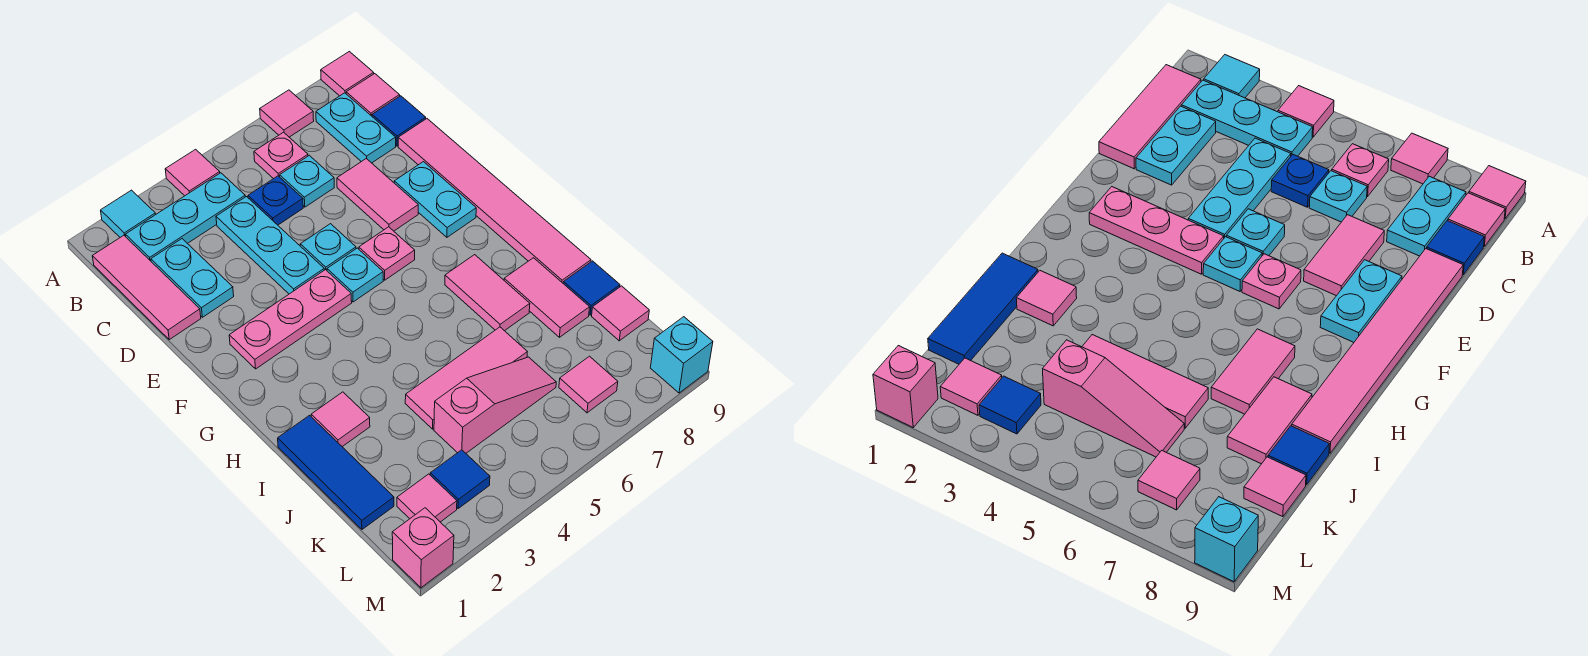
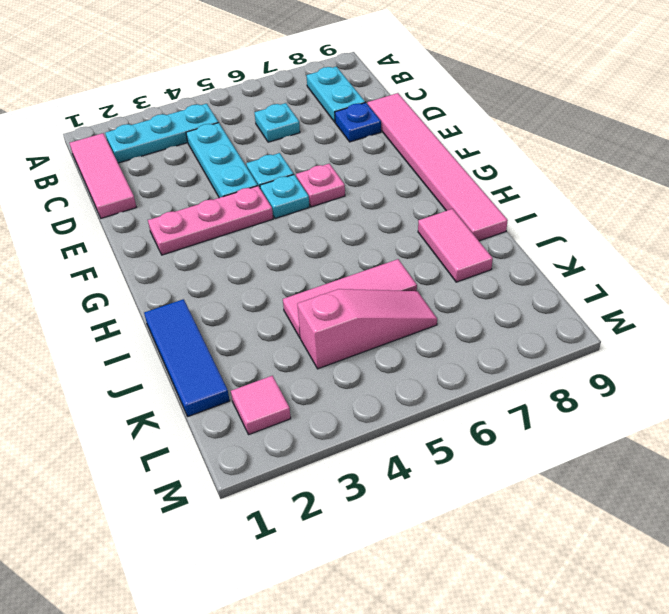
blue plate D8 level 1 -> blue plate C5 level 1
none -> cyan tile A2 level 1
none -> pink tile A4 level 1
none -> pink tile A7 level 1
none -> pink tile A9 level 1

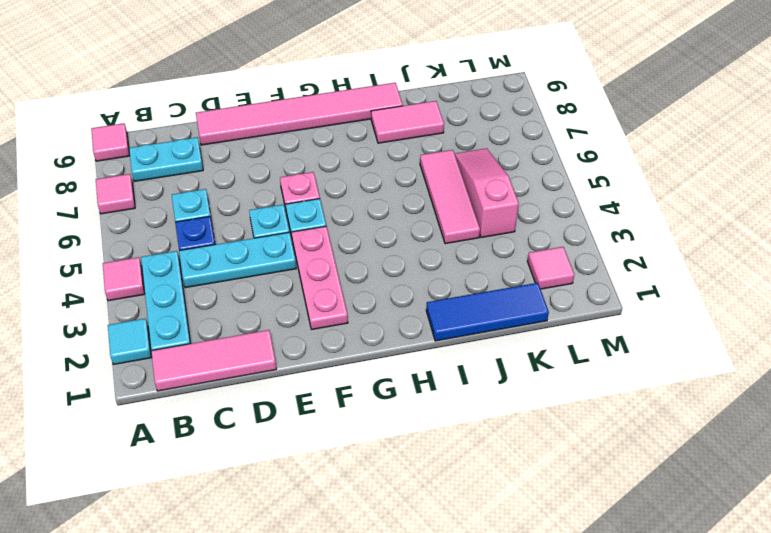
none -> pink plate B6 level 1
none -> pink tile B9 level 1
none -> cyan plate C2:D2 level 1
none -> blue tile C9 level 1

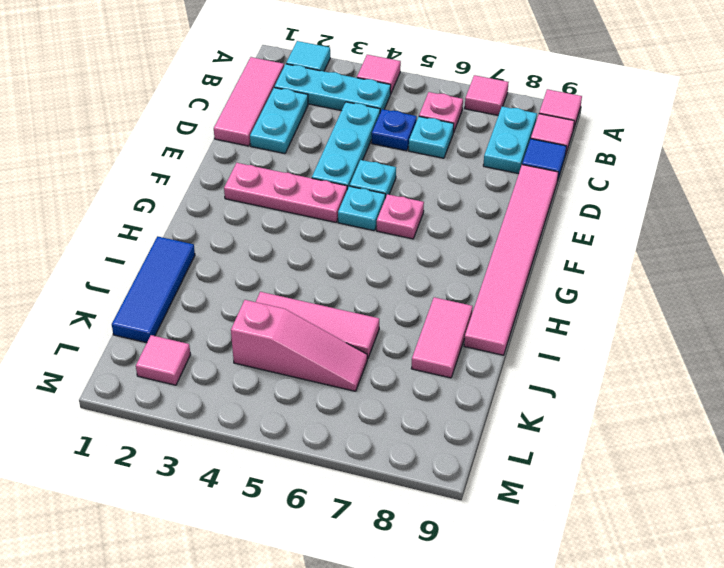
none -> pink tile D7:E7 level 1
none -> cyan plate E8:F8 level 1
none -> pink tile H7:I7 level 1
none -> pink tile I2 level 1

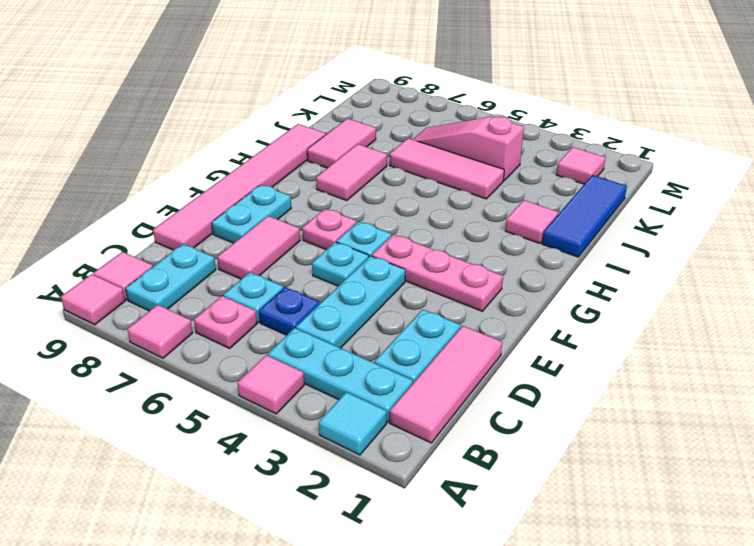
none -> blue tile C9 level 1
none -> blue tile J9 level 1
none -> pink tile K9 level 1
none -> blue tile L3 level 1

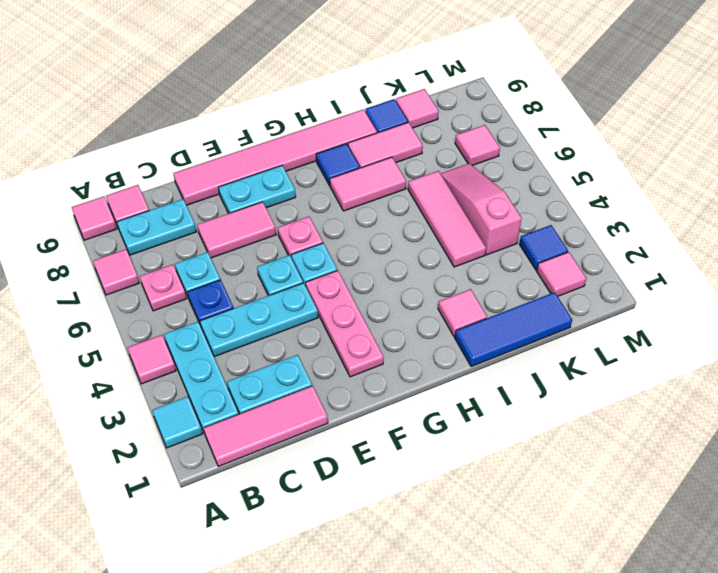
blue tile H8 level 1 -> blue tile C9 level 1
none -> pink brick M1 level 1
none -> cyan brick M9 level 1

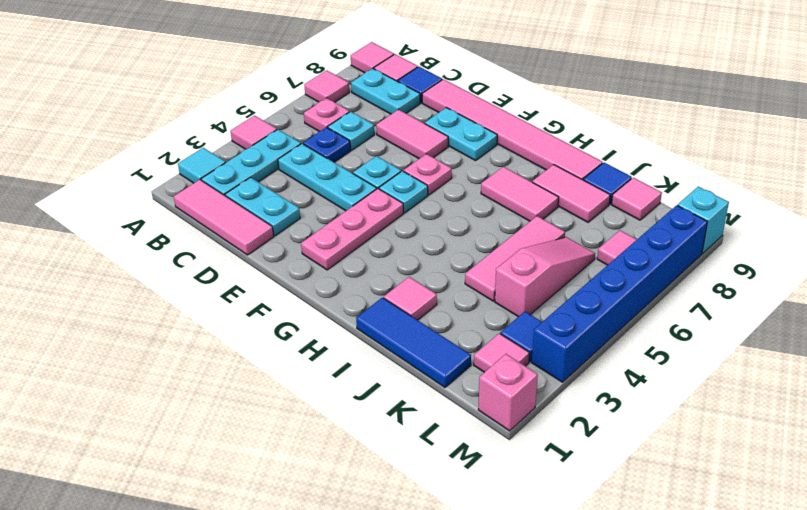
blue brick M3:M8 level 1 -> none

